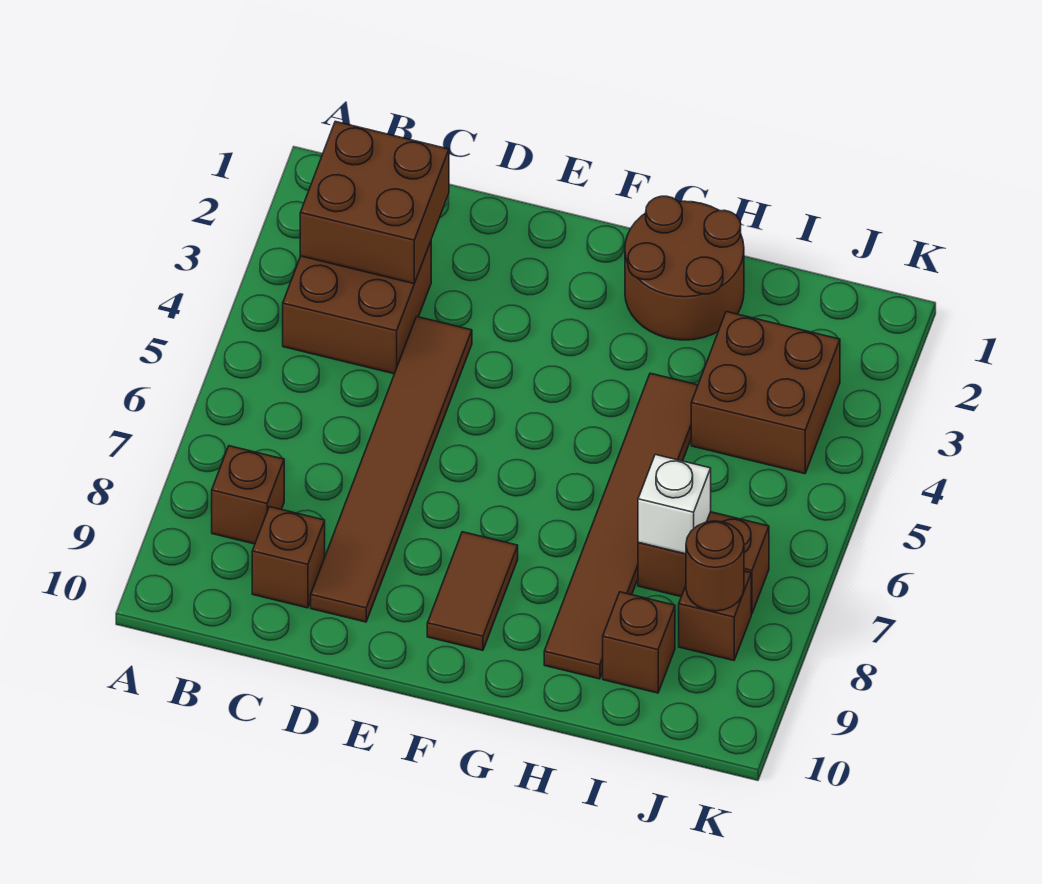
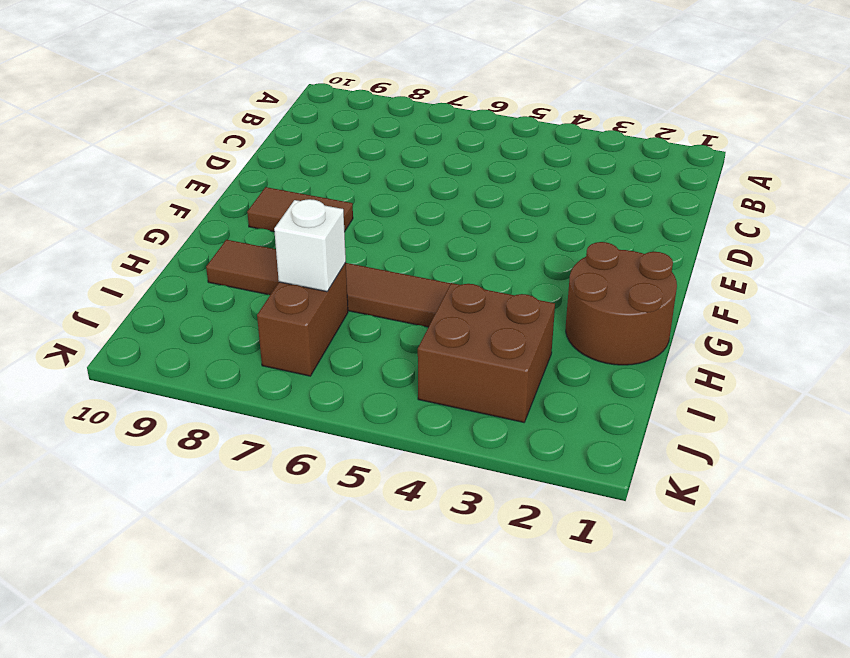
none -> brown brick B3:C4 level 1
none -> brown brick B8 level 1
none -> brown brick C9 level 1

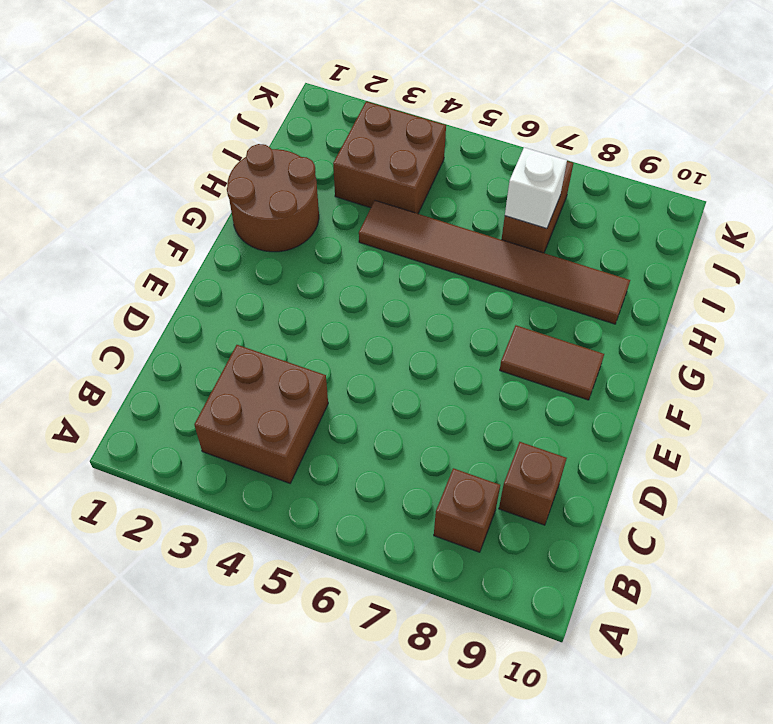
none -> brown tile D4:D9 level 1
none -> brown brick I9 level 1
none -> brown brick J8 level 1

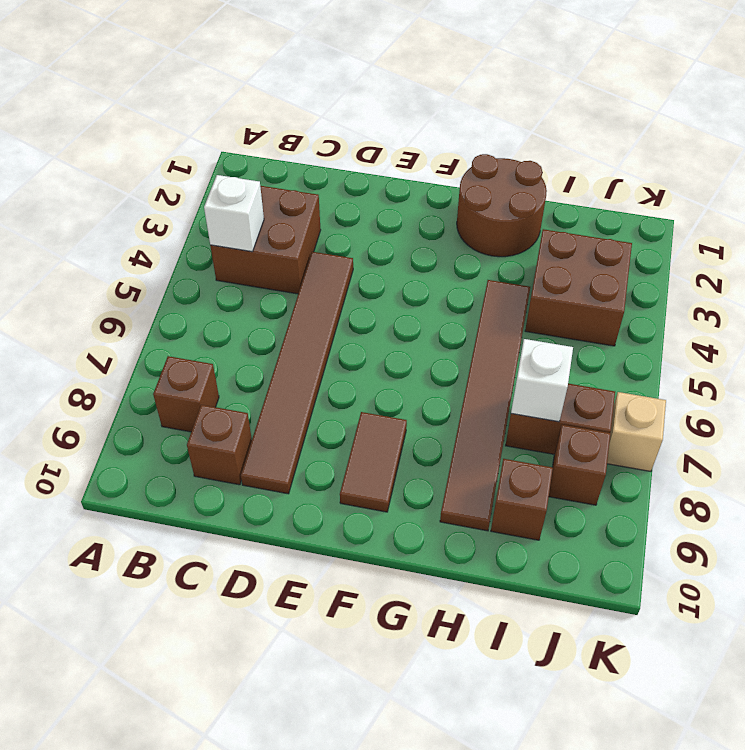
white brick B4 level 2 -> none
tan brick K7 level 1 -> none
none -> brown brick B2:C3 level 2
none -> brown round brick J8 level 2

